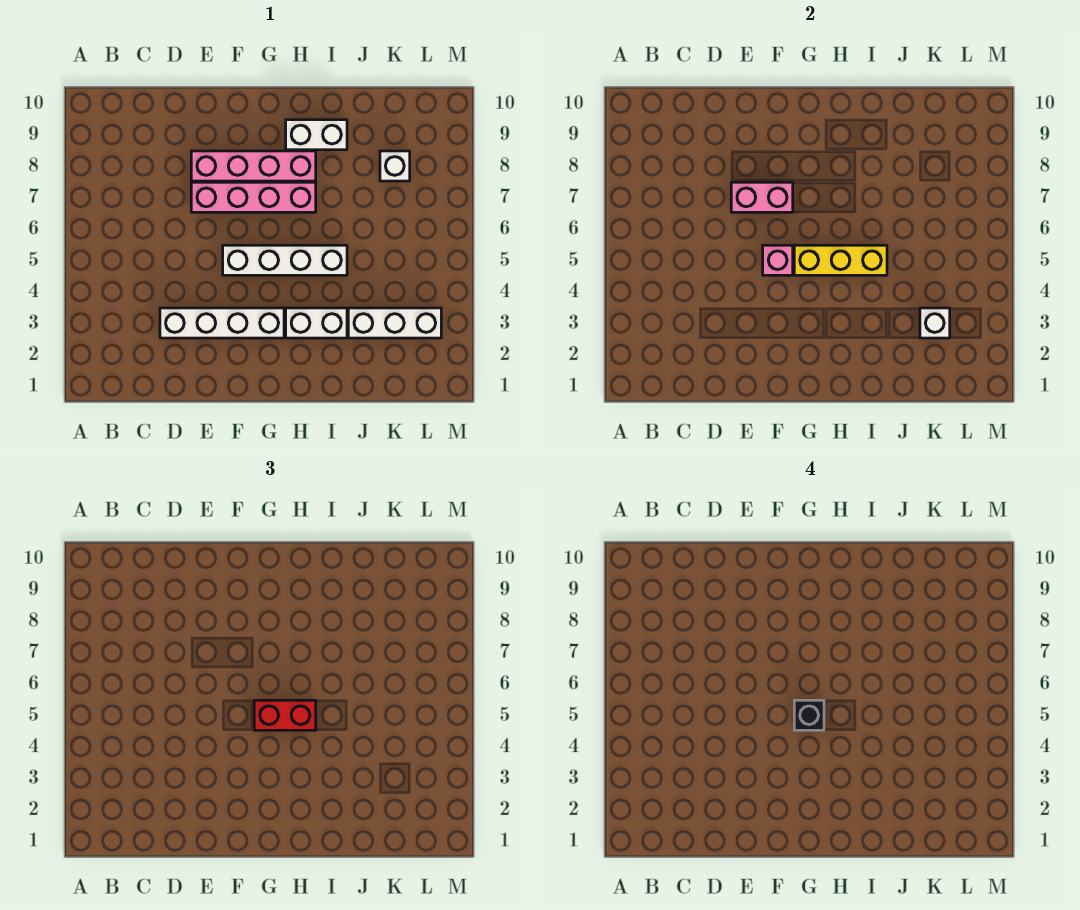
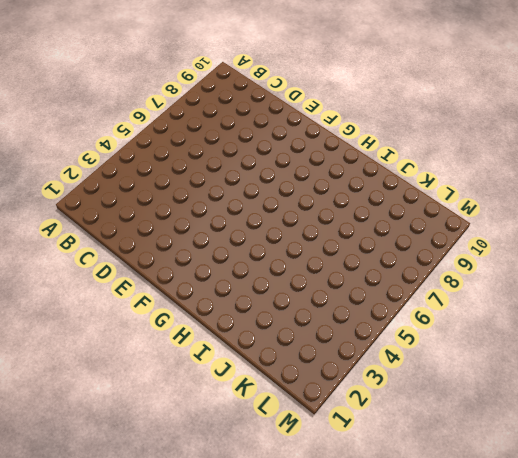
none -> white brick D3:G3 level 1
none -> pink brick E7:H7 level 1
none -> pink brick E8:H8 level 1

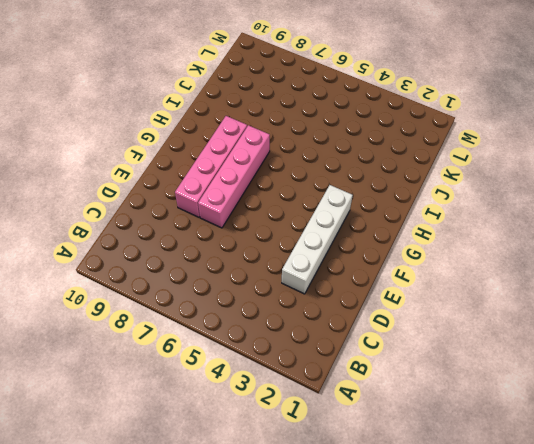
none -> white brick F5:I5 level 1
none -> white brick H3:I3 level 1
none -> white brick H9:I9 level 1

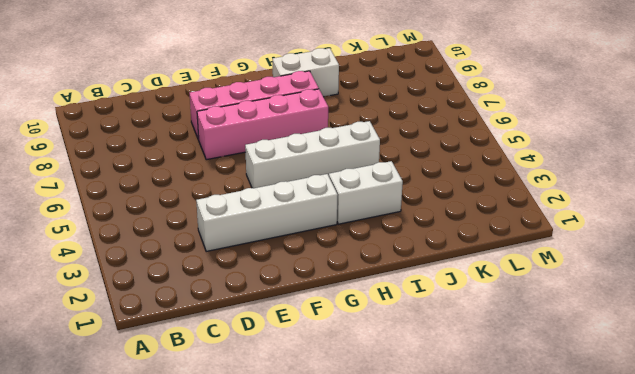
none -> white brick J3:L3 level 1
none -> white brick K8 level 1
none -> pink brick E7:F7 level 2

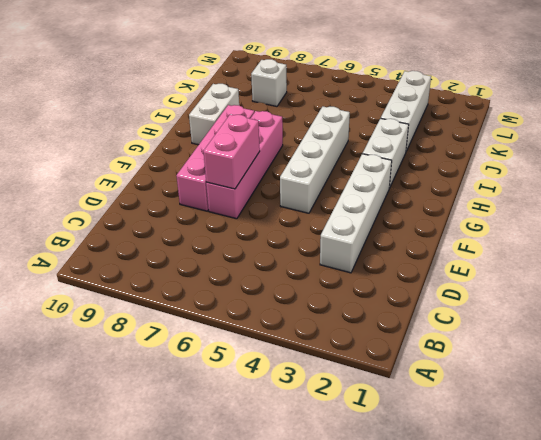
none -> pink brick F5 level 2
none -> yellow brick G5:I5 level 2
none -> white brick K3 level 2

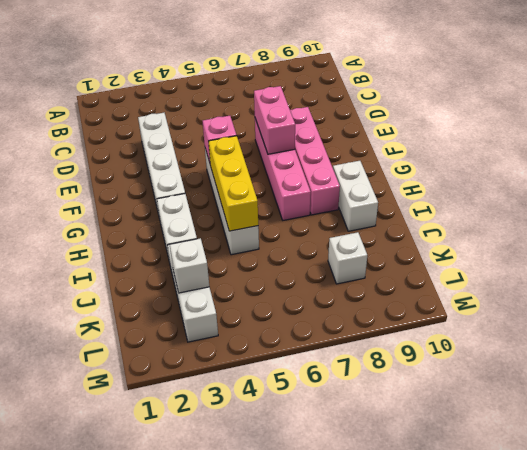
none -> red brick G5:H5 level 3
none -> black brick G5 level 4

